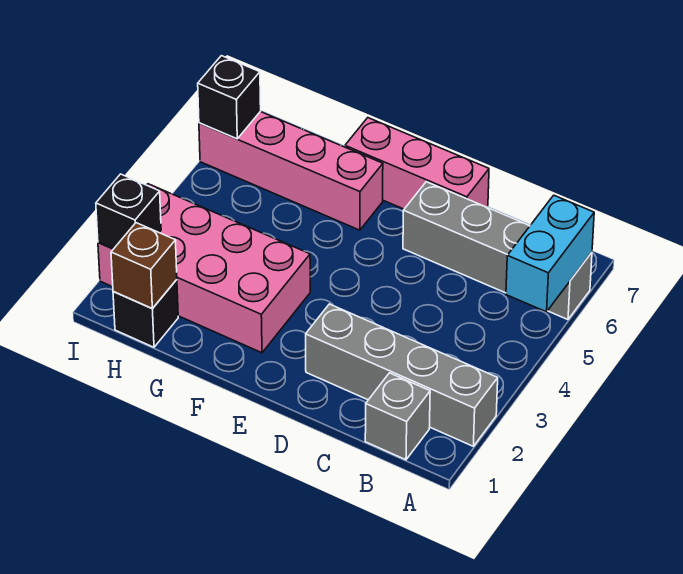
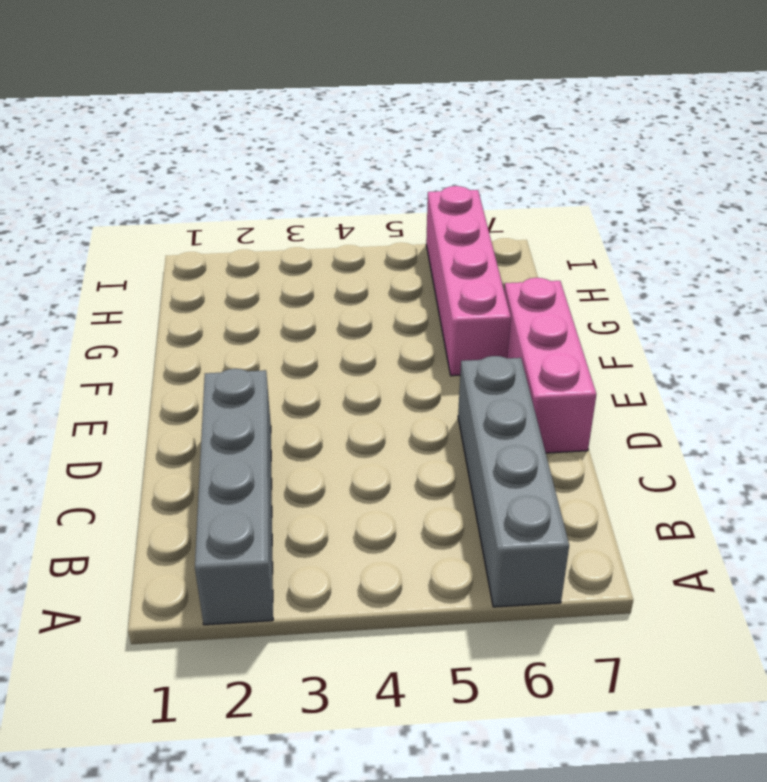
none -> grey brick B1 level 1
none -> pink brick F2:I3 level 1

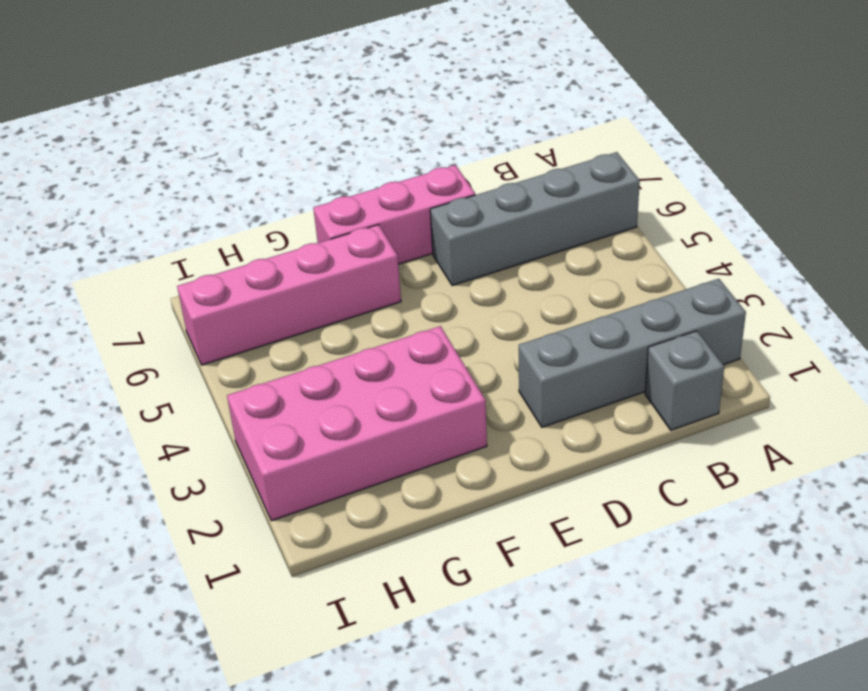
none -> black brick H1 level 1
none -> cyan brick A5:A6 level 2

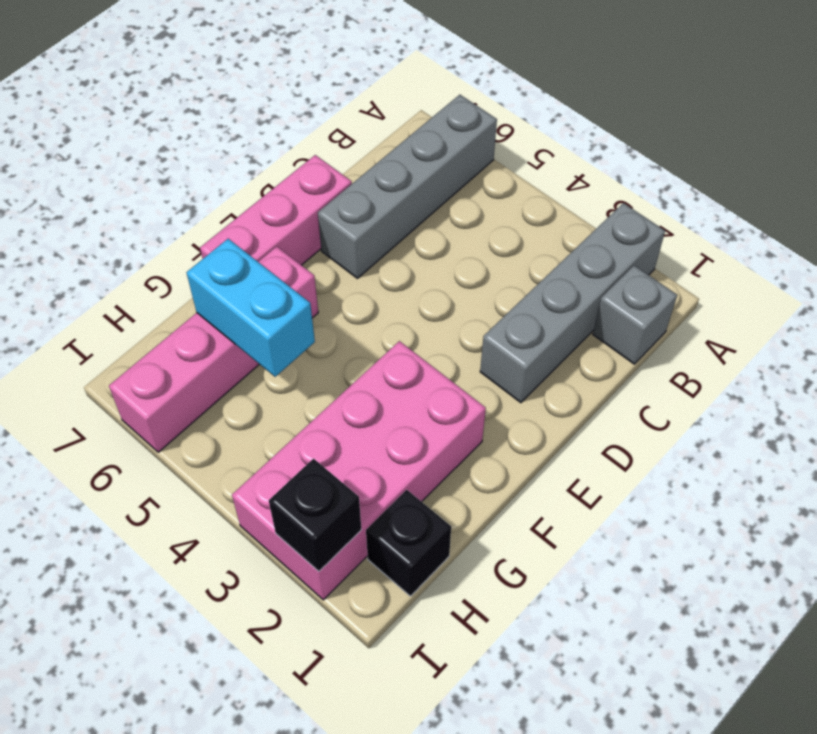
cyan brick G5:G6 level 2 -> cyan brick A5:A6 level 2
none -> brown brick H1 level 2
none -> black brick I6 level 2

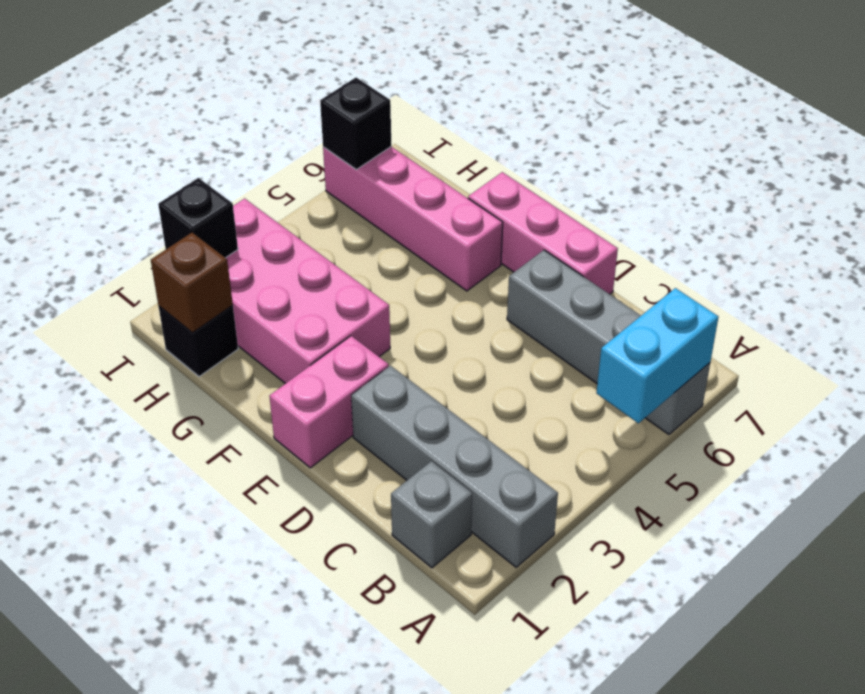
pink brick E1:E2 level 1 -> none

